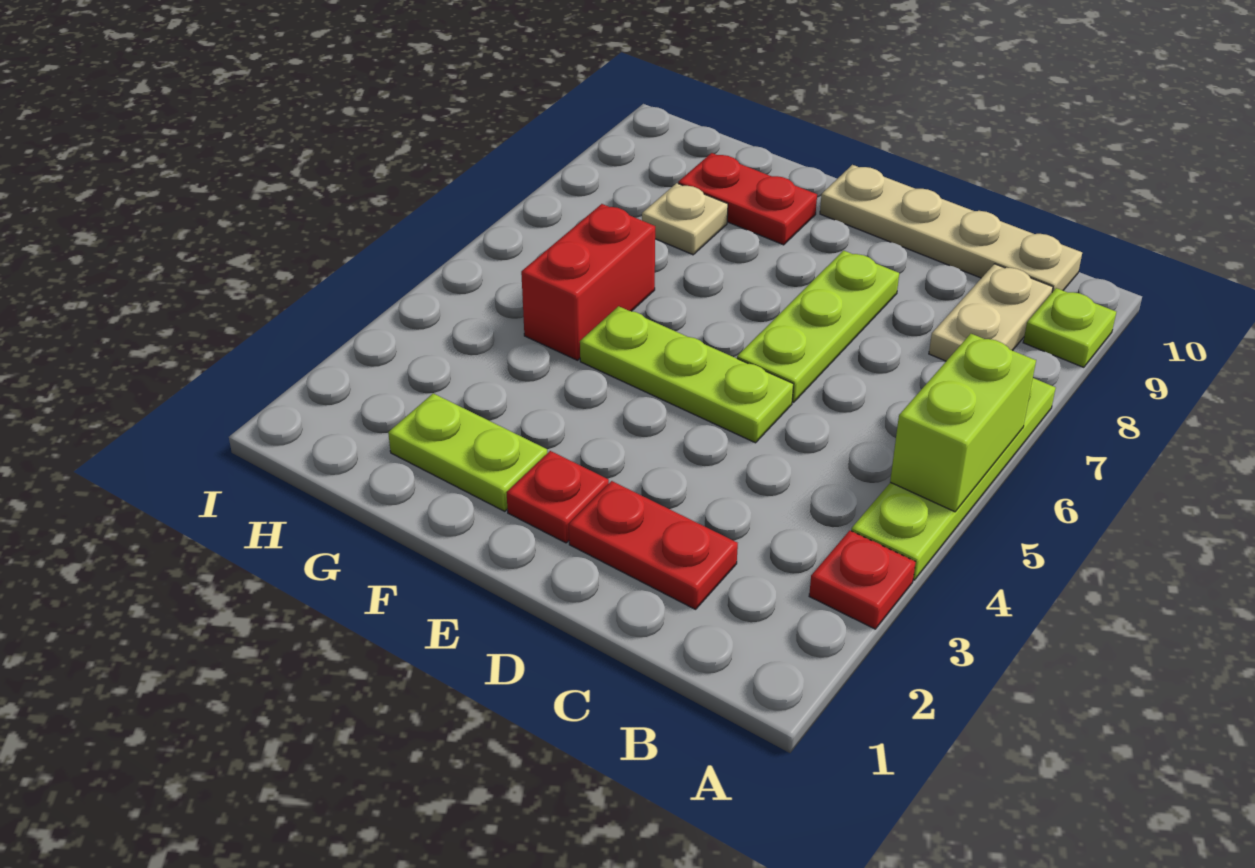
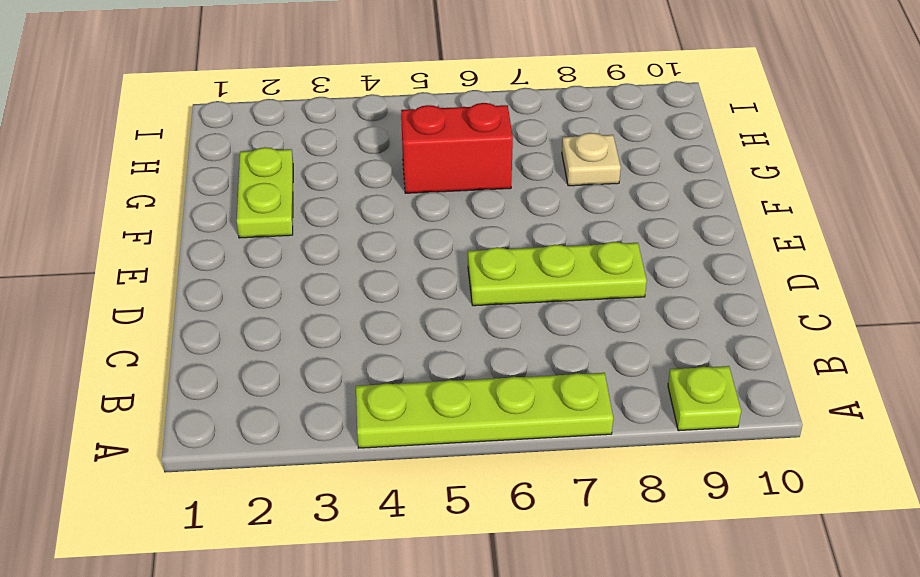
none -> red plate A3 level 1
none -> tan plate B8:B9 level 1
none -> tan plate B10:E10 level 1

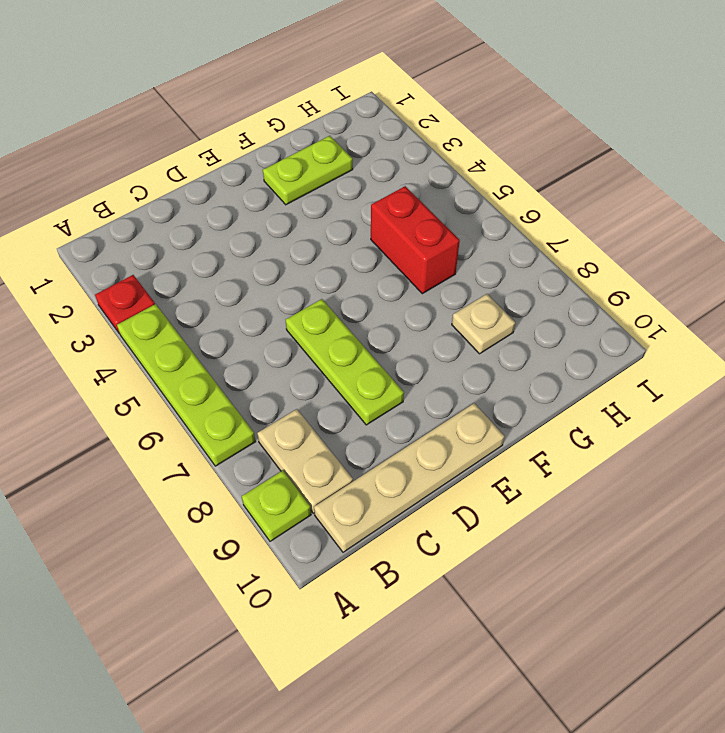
none -> red plate C2:D2 level 1
none -> lime plate D5:F5 level 1
none -> red plate E2 level 1

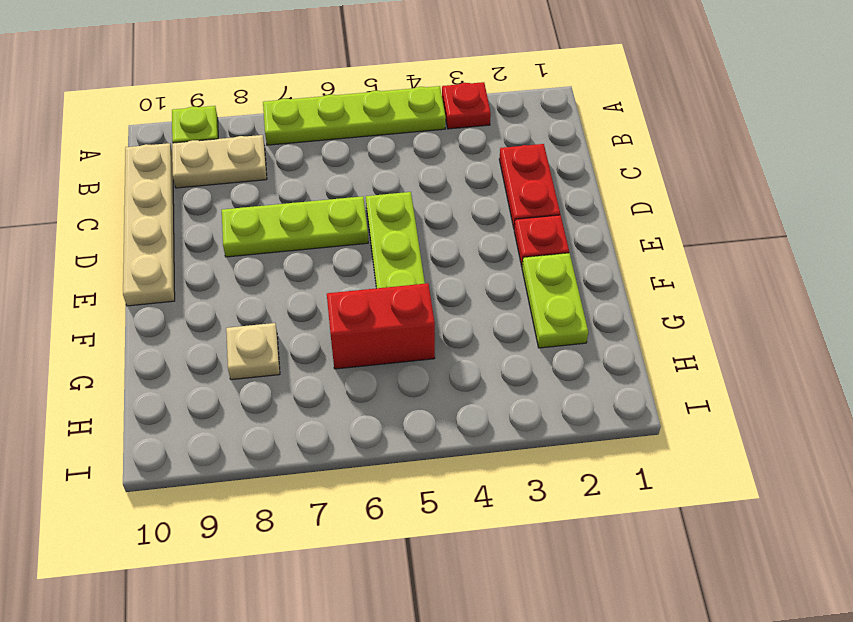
none -> red plate F9:G9 level 1
none -> lime brick A5:A6 level 2

